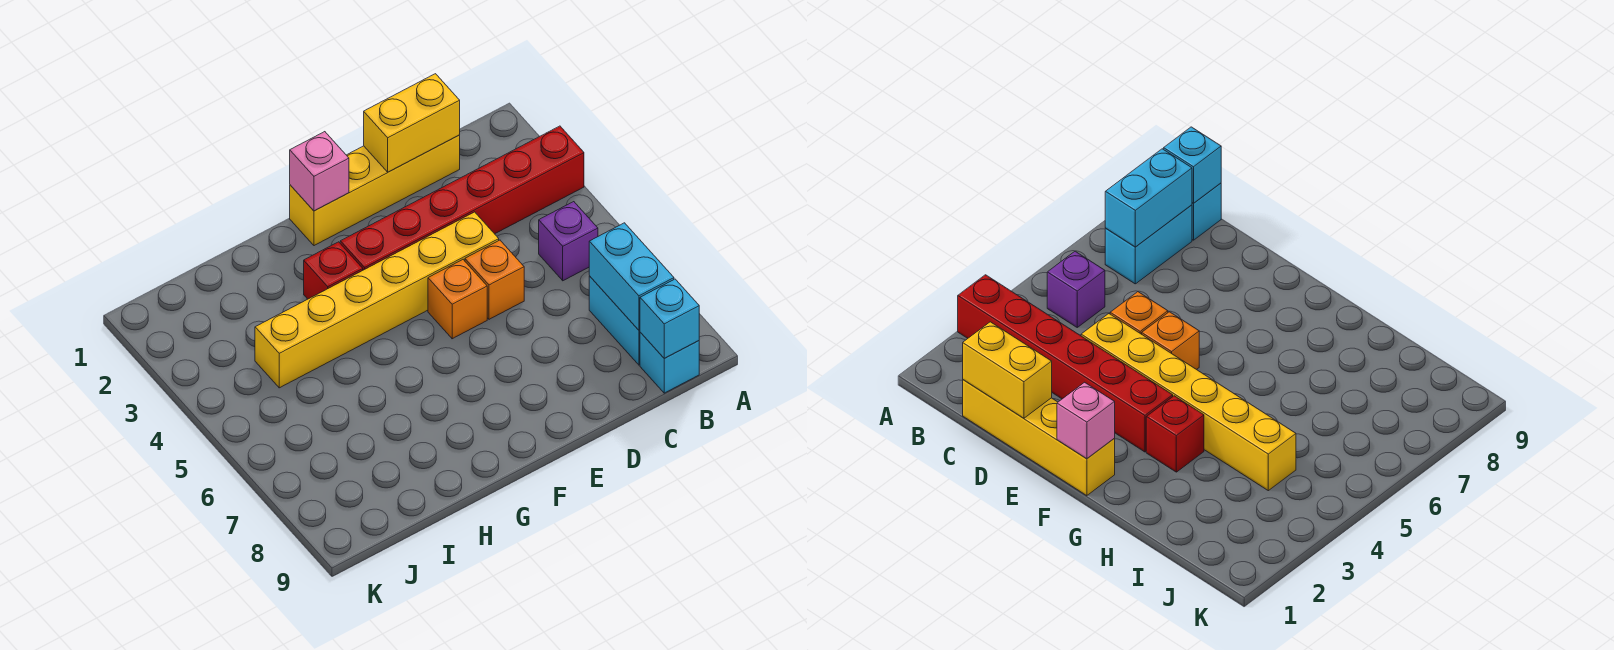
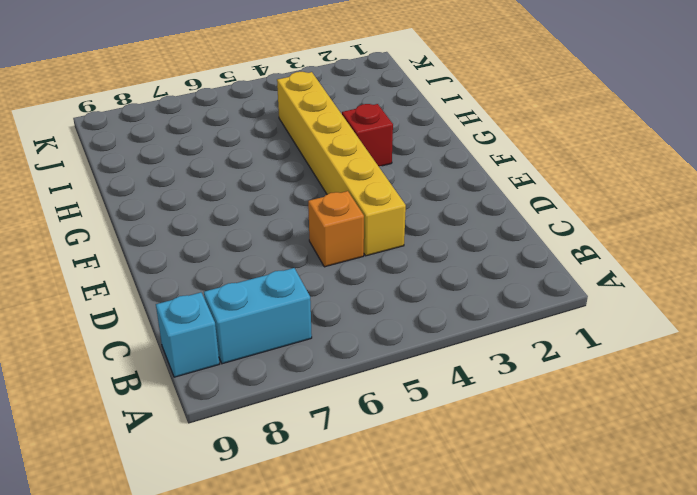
none -> red brick A3:F3 level 1
none -> purple brick B5 level 1
none -> yellow brick C1:F1 level 1

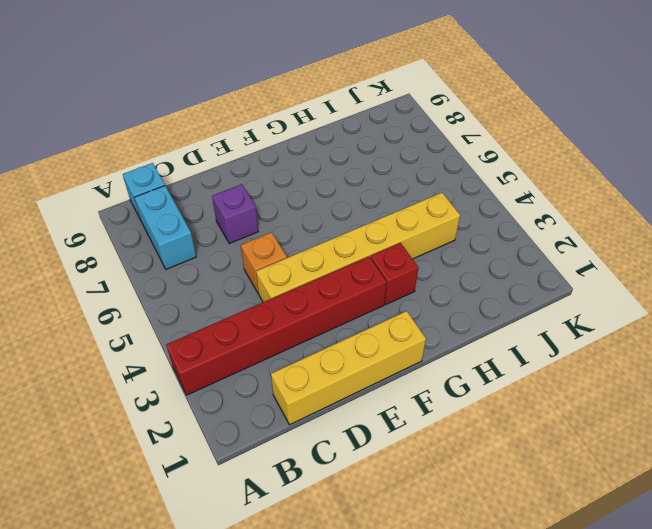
purple brick D7 level 1 -> purple brick B5 level 1
none -> orange brick E5 level 1
none -> cyan brick B7:B8 level 2
none -> cyan brick B9 level 2

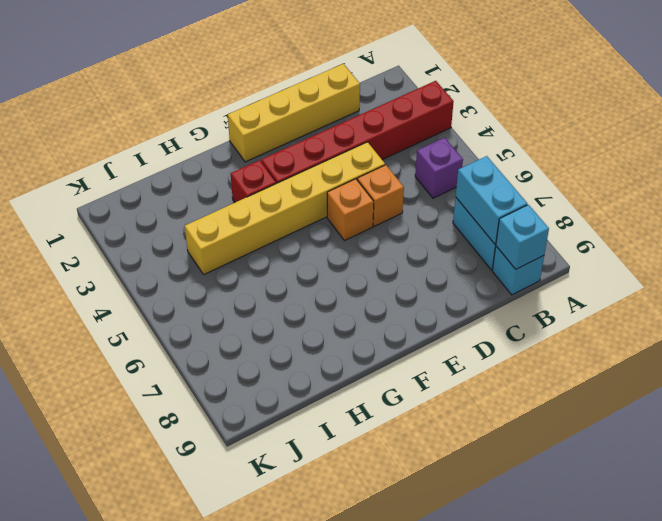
none -> yellow brick C1:D1 level 2
none -> pink brick F1 level 2

